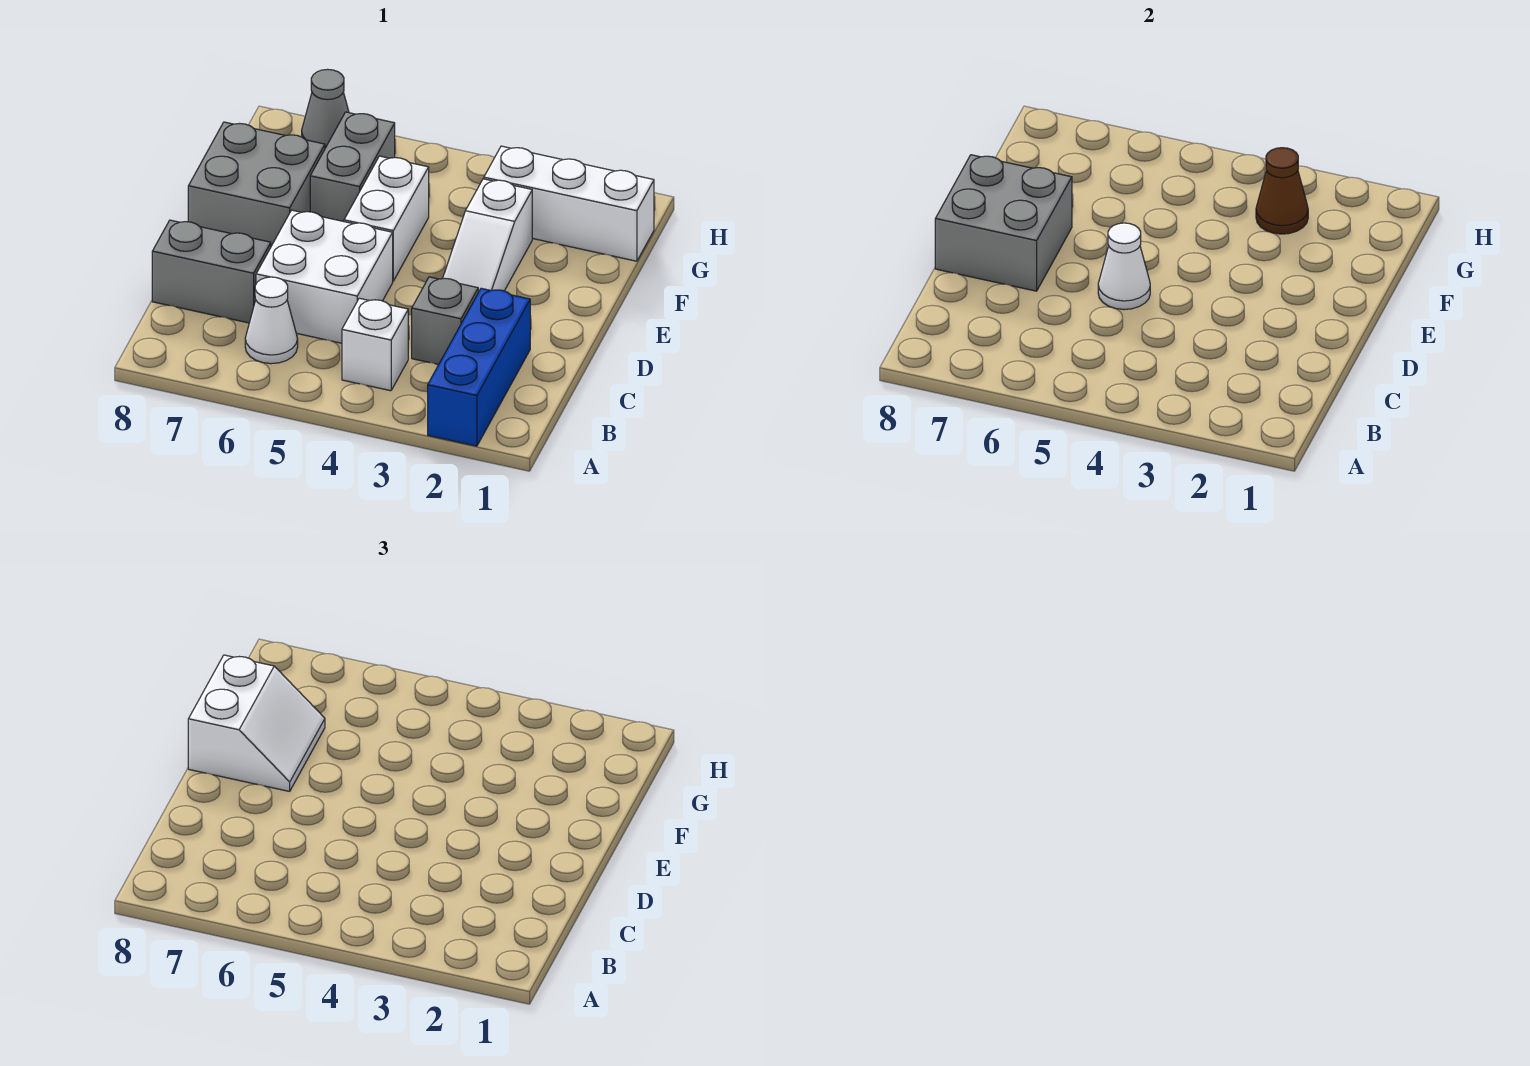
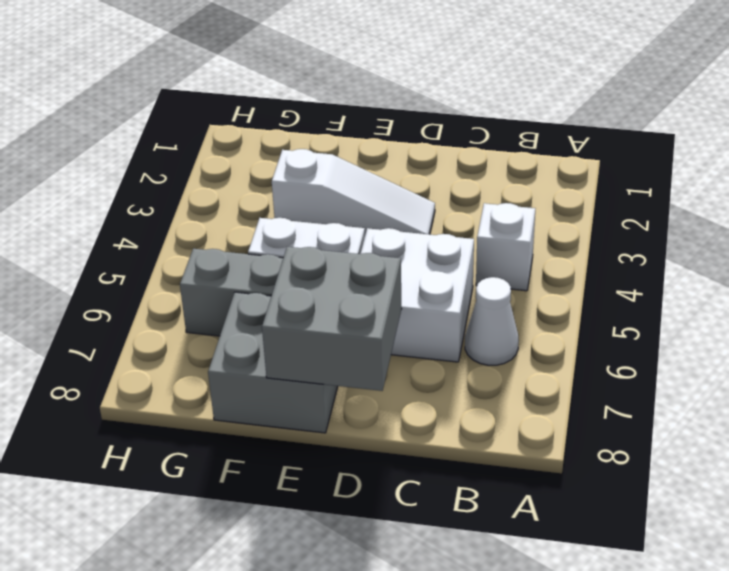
none -> blue brick A2:C2 level 1
none -> grey brick C3 level 1
none -> grey brick C7:C8 level 1

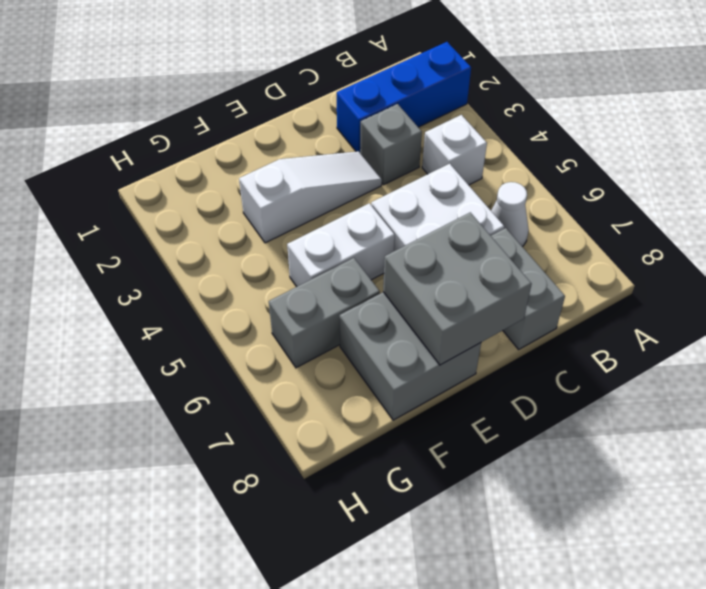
none -> white brick G1:G3 level 1
none -> grey cone H7 level 1
none -> white cone D5 level 2

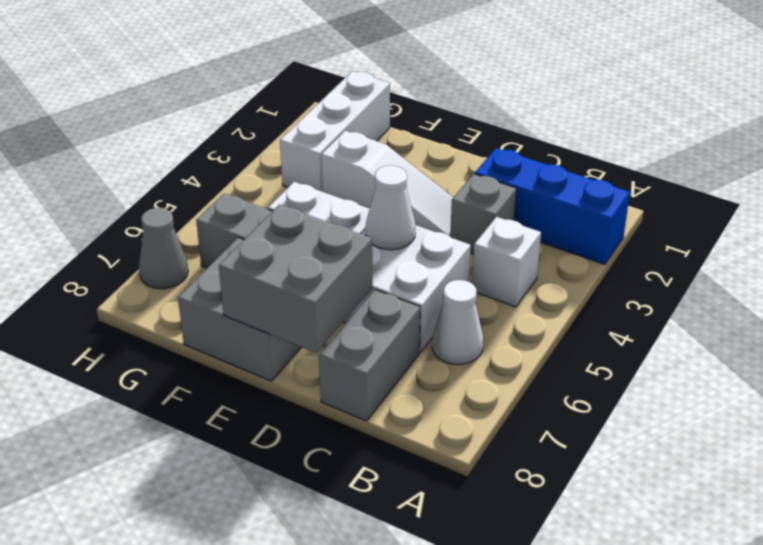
none -> brown cone G3 level 2
none -> white slope E7:F8 level 3 top 8

